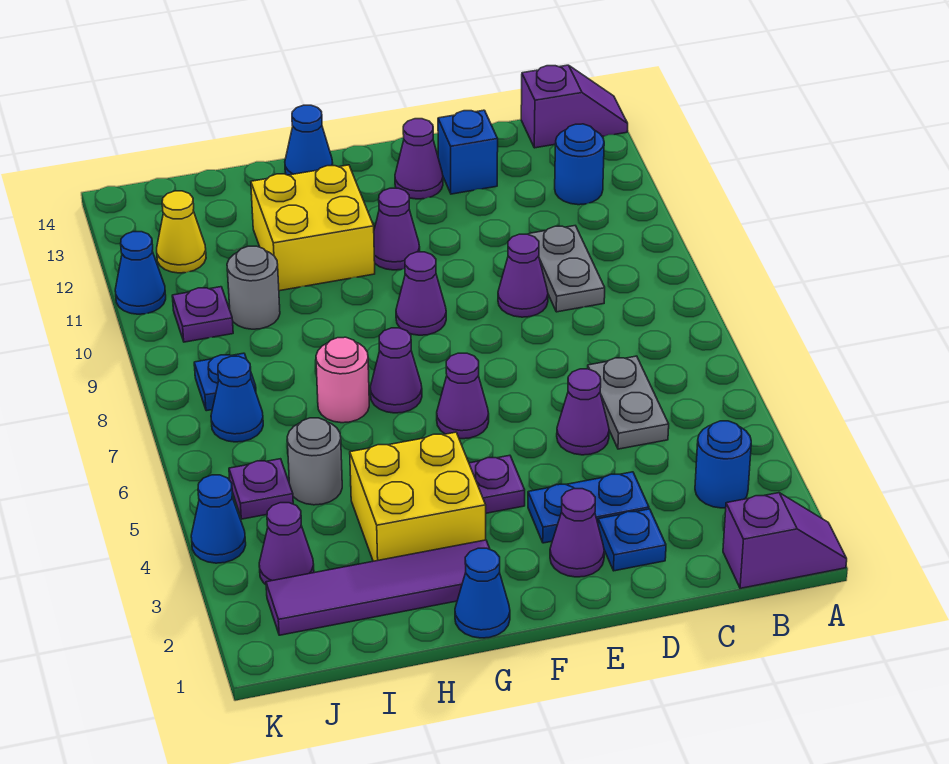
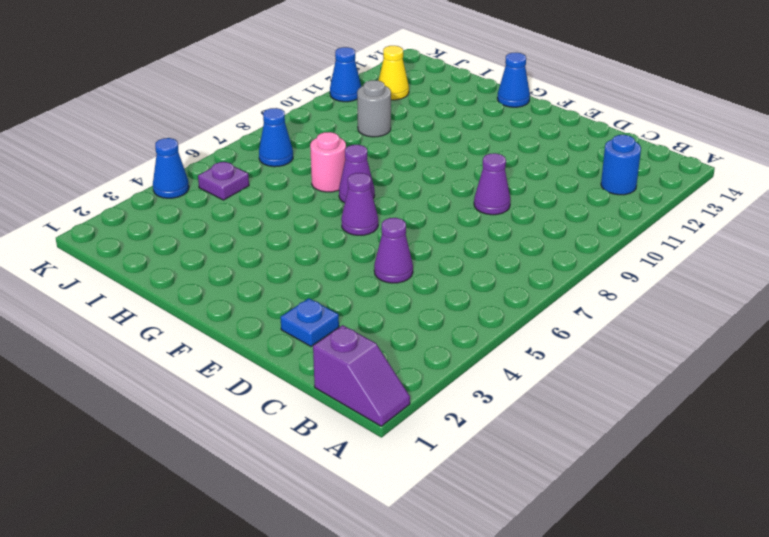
none -> purple slope A14:B14 level 1 top B
none -> blue round brick B3 level 1
none -> grey plate C5:C6 level 1
none -> grey plate C9:C10 level 1

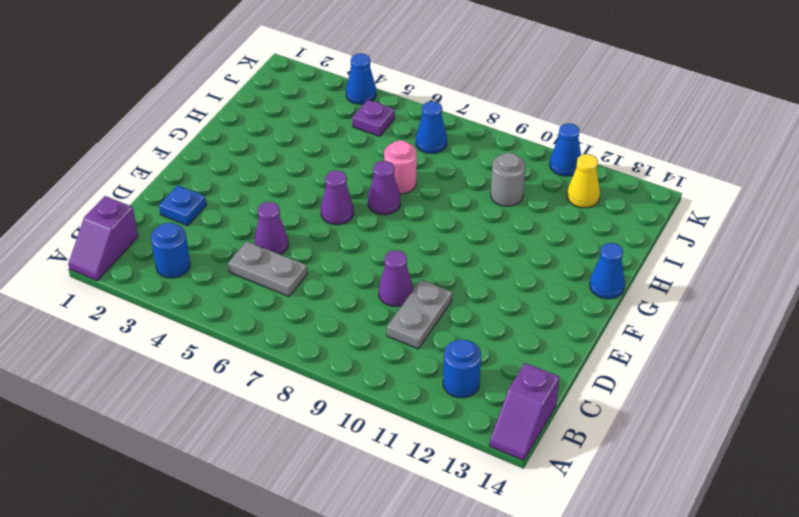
grey plate C10:D10 level 1 -> grey plate C9:C10 level 1
none -> blue plate D3:E3 level 1
none -> blue brick D13 level 1
none -> purple cone E2 level 1
none -> purple cone E13 level 1

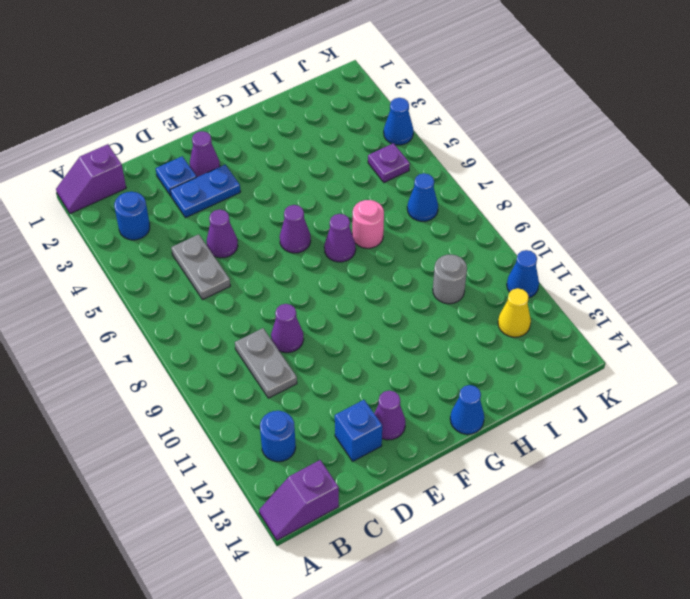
none -> purple plate F4 level 1
none -> purple cone F9 level 1
none -> purple cone F11 level 1
none -> blue cone G1 level 1

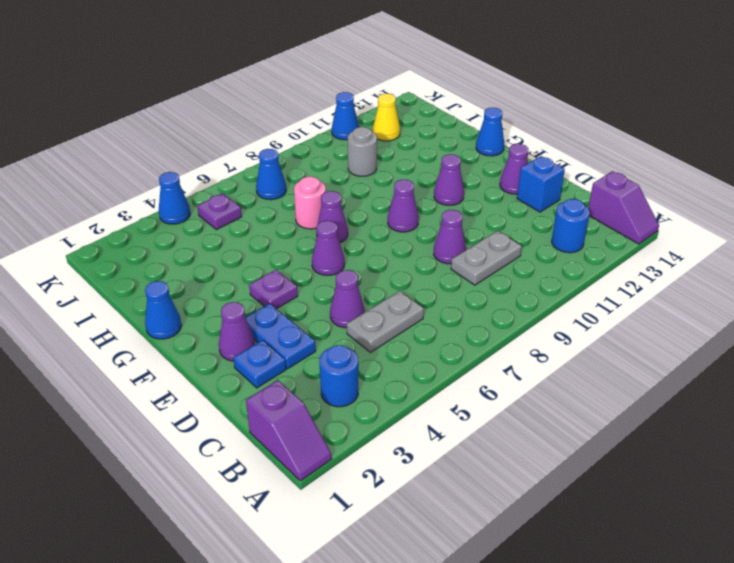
none -> purple tile G2:J2 level 1
none -> yellow brick G3:H4 level 1
none -> yellow brick G11:H12 level 1
none -> grey round brick I5 level 1

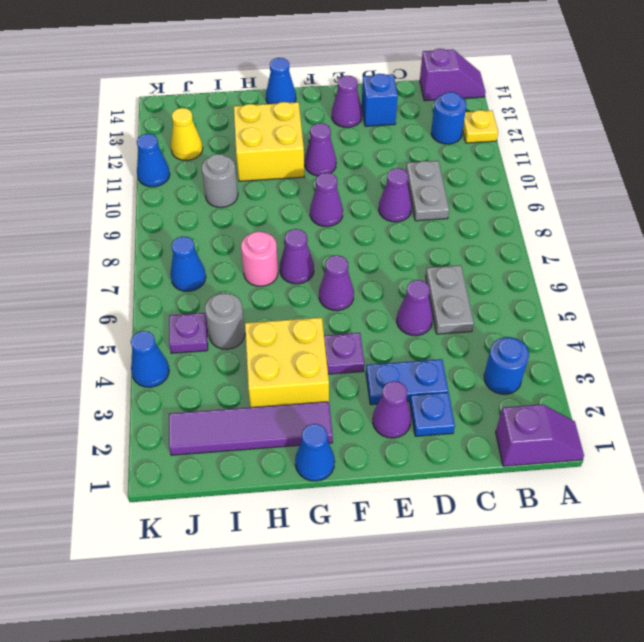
yellow plate A12 level 1 -> none
none -> purple cone J3 level 1
none -> blue plate J8 level 1
none -> purple plate J10 level 1

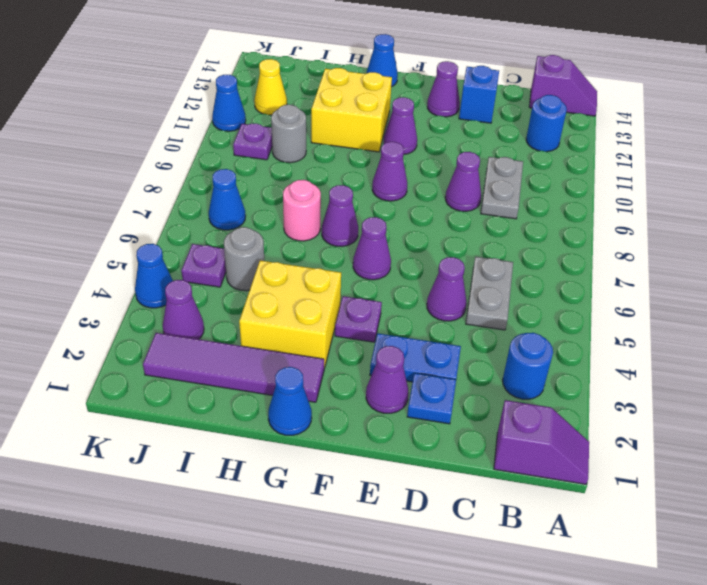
none -> blue plate J8 level 1

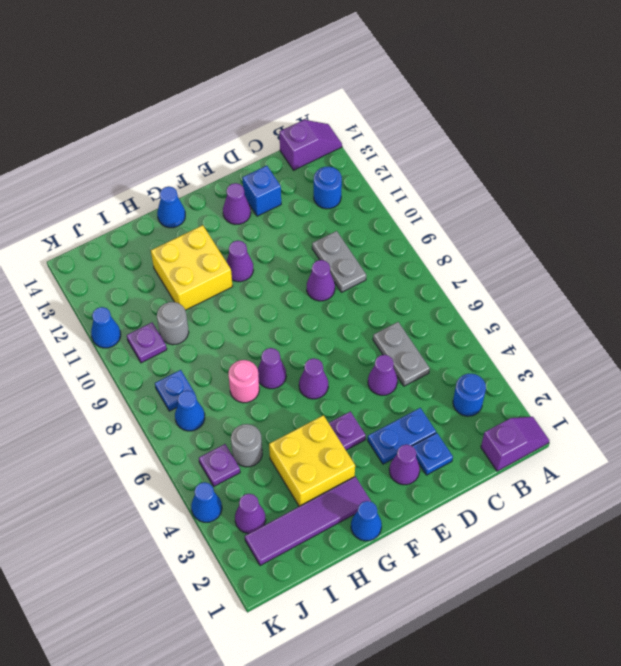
none -> purple cone F9 level 1
none -> yellow cone J12 level 1

